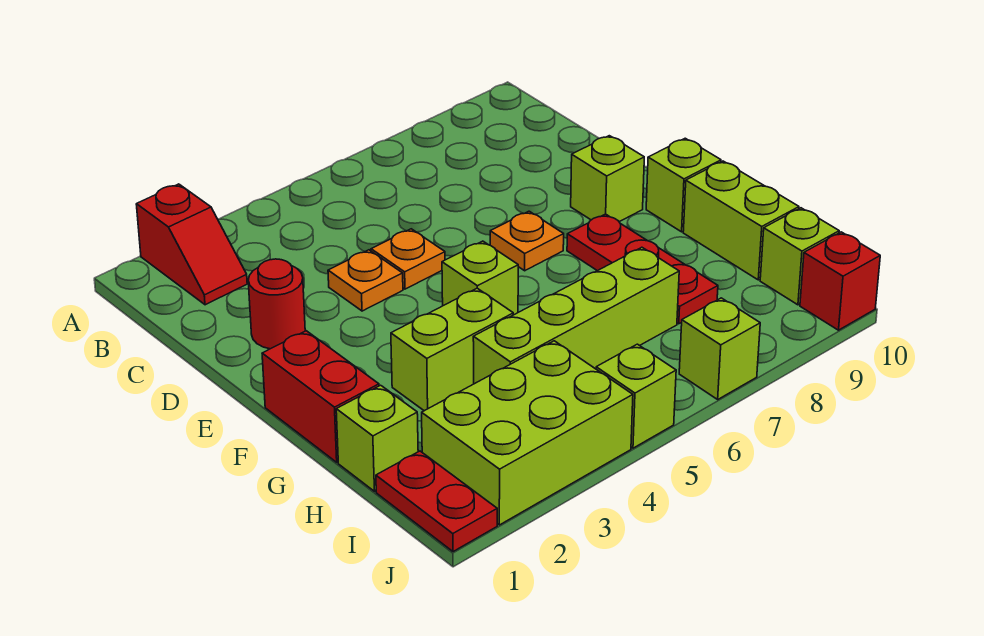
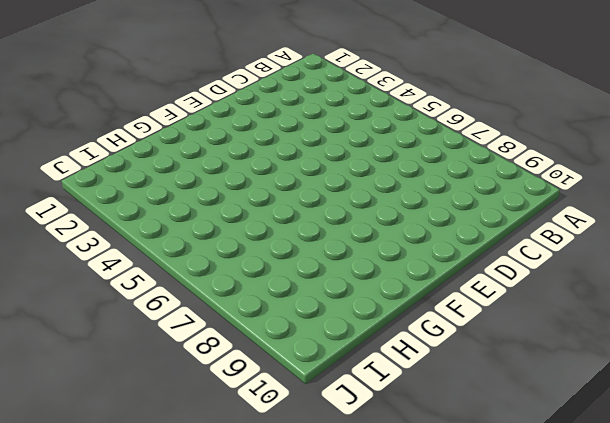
none -> red slope A2:B2 level 1 top A
none -> red round brick D2 level 1
none -> orange plate D4 level 1

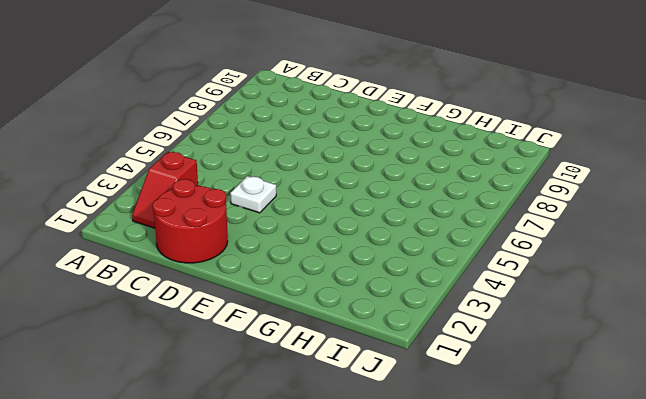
red slope B2:B3 level 1 top 3 -> red slope A2:B2 level 1 top A
red round brick C1:D2 level 1 -> red round brick D2 level 1
white plate D4 level 1 -> orange plate D4 level 1
none -> orange plate D5 level 1
none -> orange plate E7 level 1
none -> lime brick E9 level 1

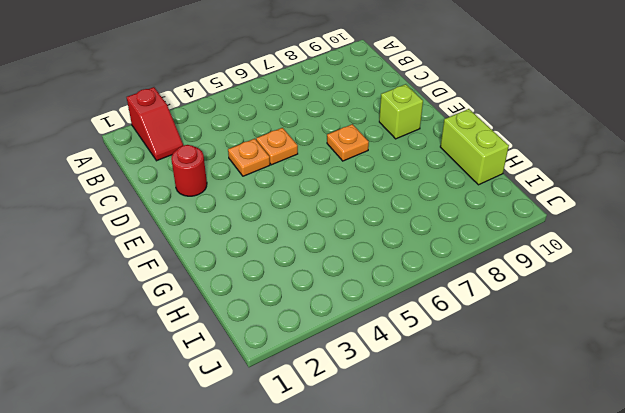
none -> red brick F1:G1 level 1
none -> lime brick F5 level 1
none -> red plate F8:H8 level 1

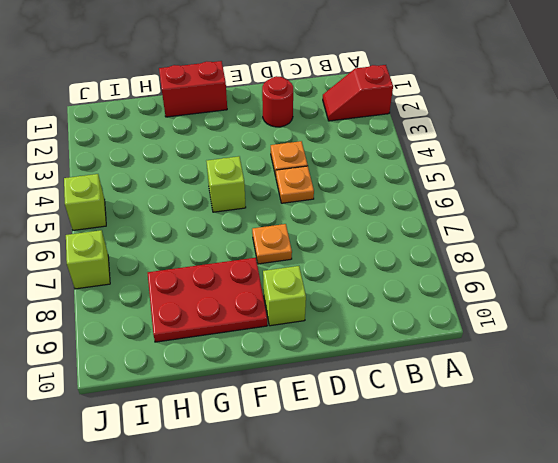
red plate F8:H9 level 1 -> red plate F8:H8 level 1
none -> lime brick F10 level 1
none -> lime brick G3:G4 level 1
none -> lime brick G10:H10 level 1

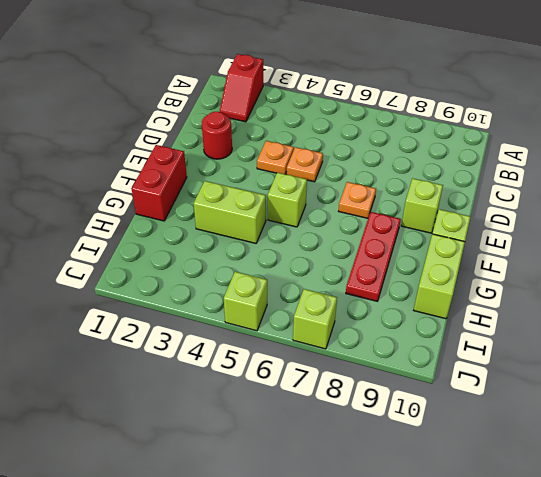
none -> lime brick H1 level 1
none -> lime brick H4:H7 level 1
none -> red plate I1:J1 level 1

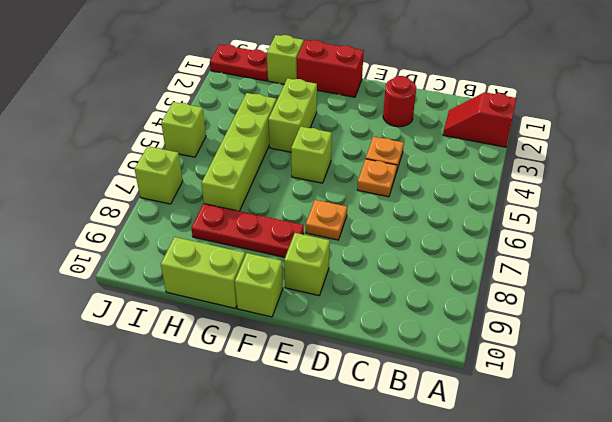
none -> lime brick I2:J4 level 1
none -> lime brick I10 level 1
none -> red brick J10 level 1

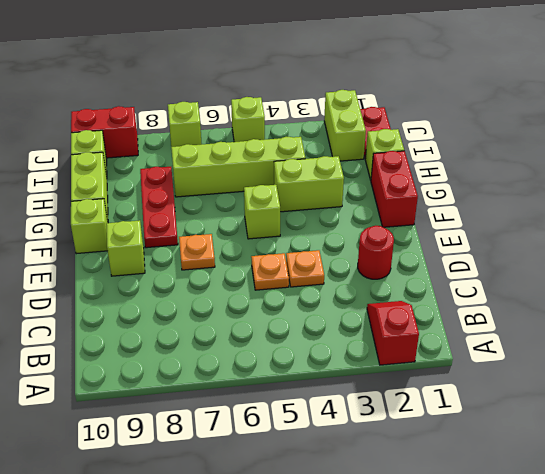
lime brick I2:J2 level 1 -> lime brick I2:J4 level 1
red brick J9:J10 level 1 -> red brick J10 level 1

